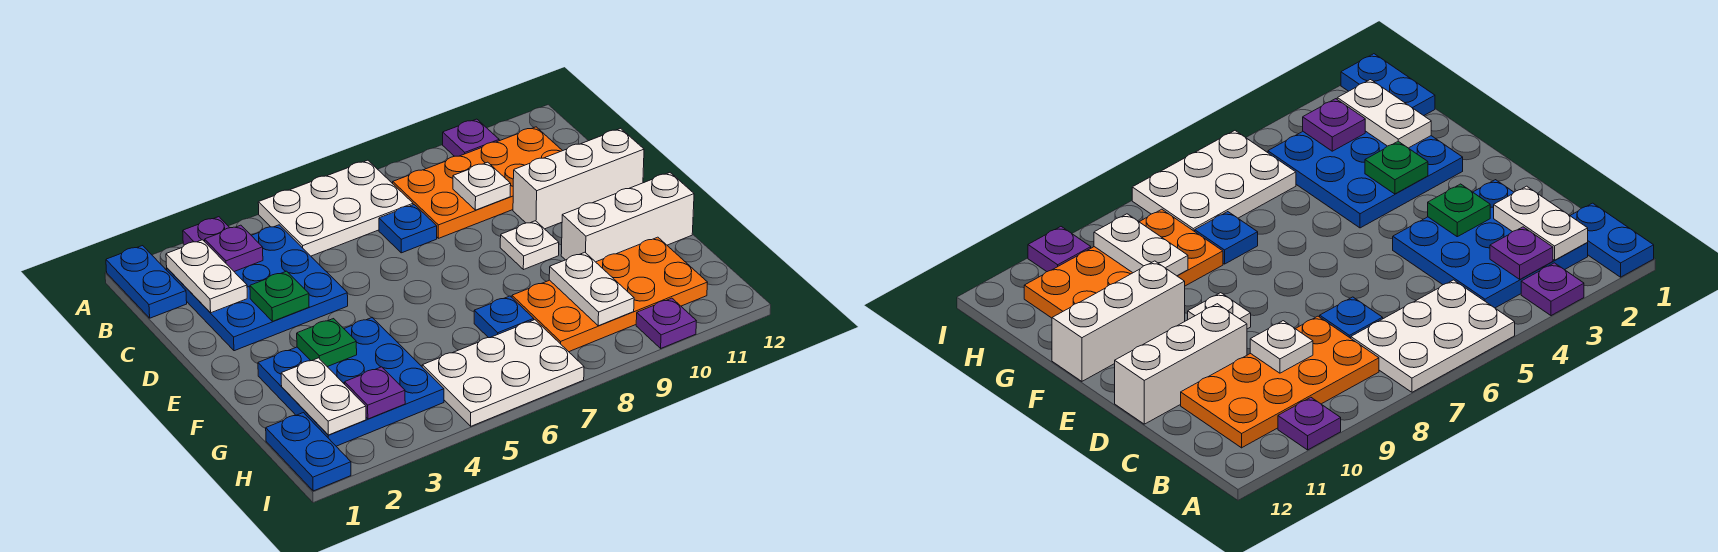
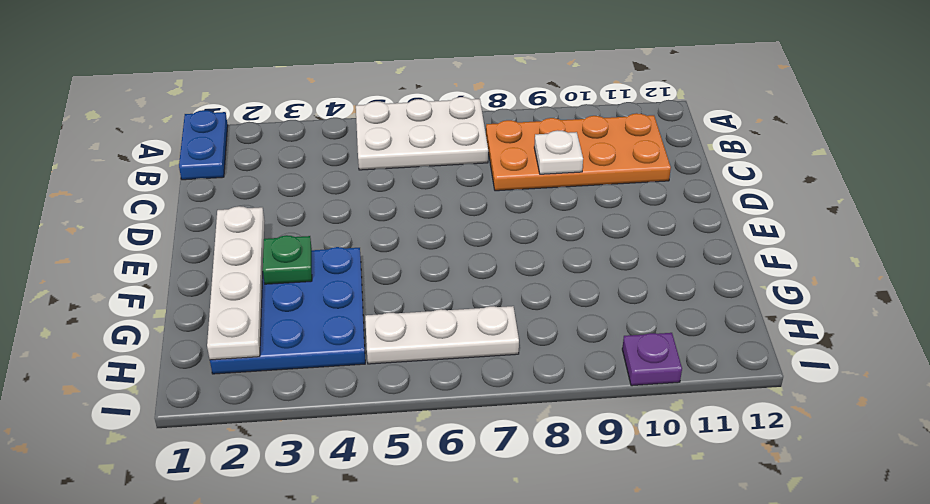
white plate E2:H2 level 2 -> white plate G2:H2 level 2
white plate H5:H7 level 1 -> white plate H5:I7 level 1
none -> purple plate A3 level 1
none -> purple plate A10 level 1
none -> blue plate B2:D4 level 1

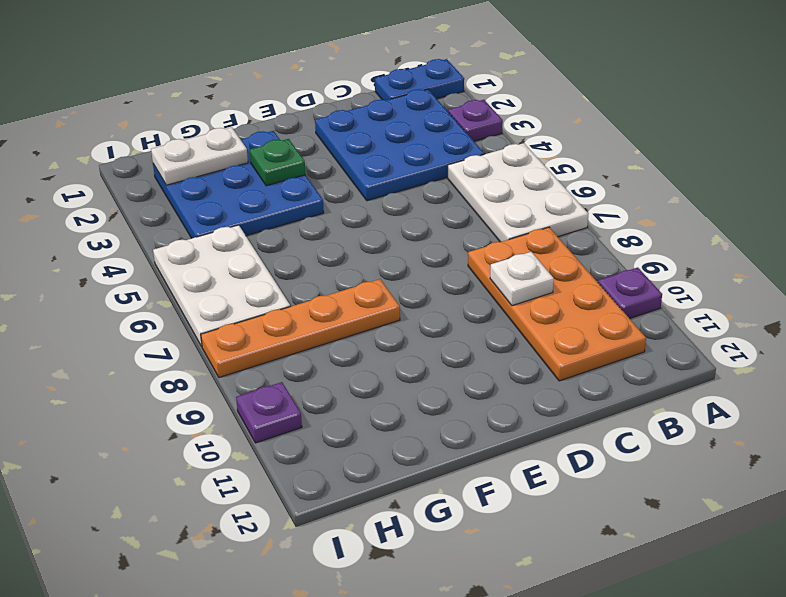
orange plate F8:I8 level 1 -> orange plate G8:H11 level 1
none -> blue plate C7 level 1
none -> white brick D10:D12 level 1
none -> white plate E9 level 1

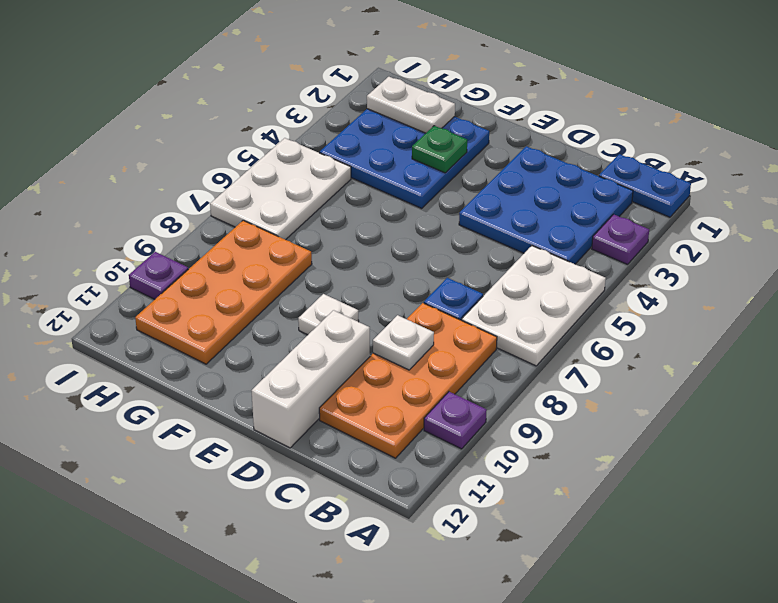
none -> white brick F10:F12 level 1
none -> blue plate G7 level 1
none -> blue plate H1:I1 level 1

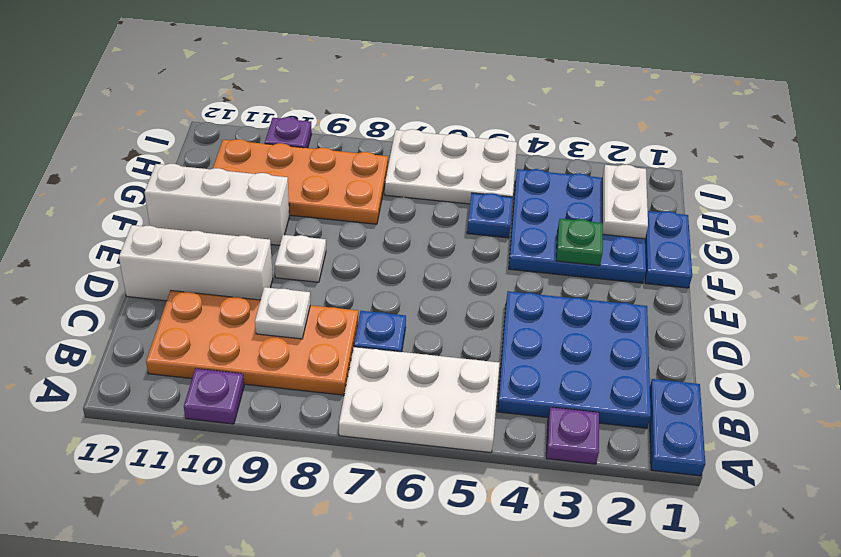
blue plate F1:G1 level 1 -> blue plate H1:I1 level 1
blue plate G5 level 1 -> blue plate G7 level 1
none -> white plate B2:C2 level 2
none -> purple plate B3 level 2
none -> green plate D3 level 2

